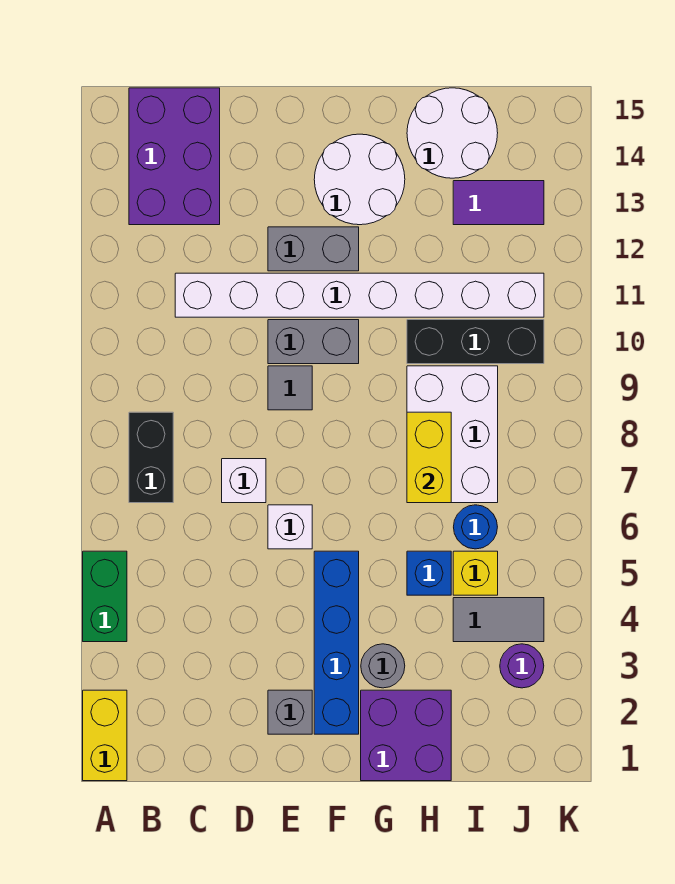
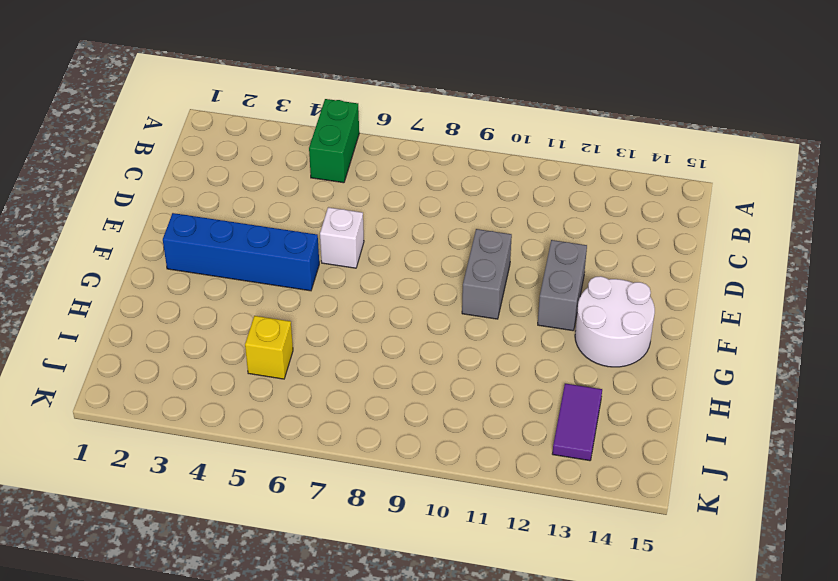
green brick A5:B5 level 1 -> green brick A4:A5 level 1
none -> yellow brick A1:A2 level 1
none -> black brick B7:B8 level 1
none -> purple brick B13:C15 level 1

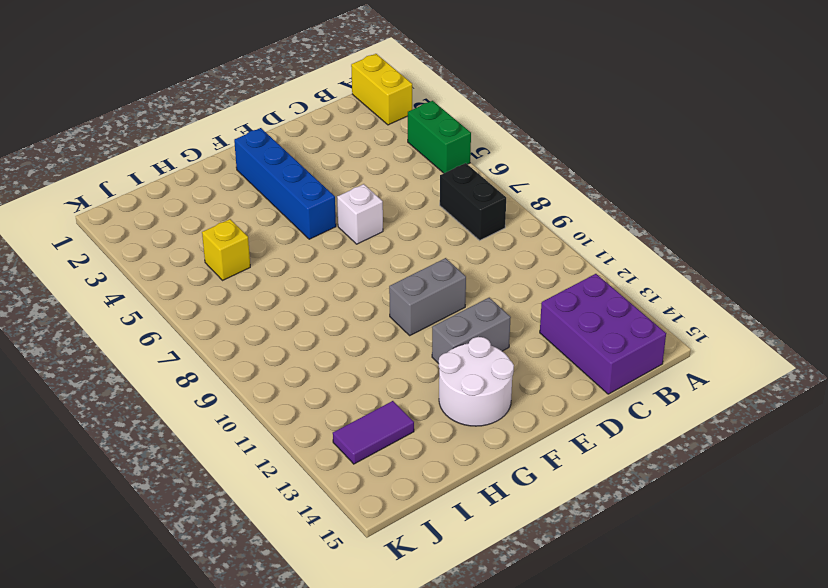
none -> white brick C11:J11 level 1
none -> white brick D7 level 1
none -> grey brick E2 level 1

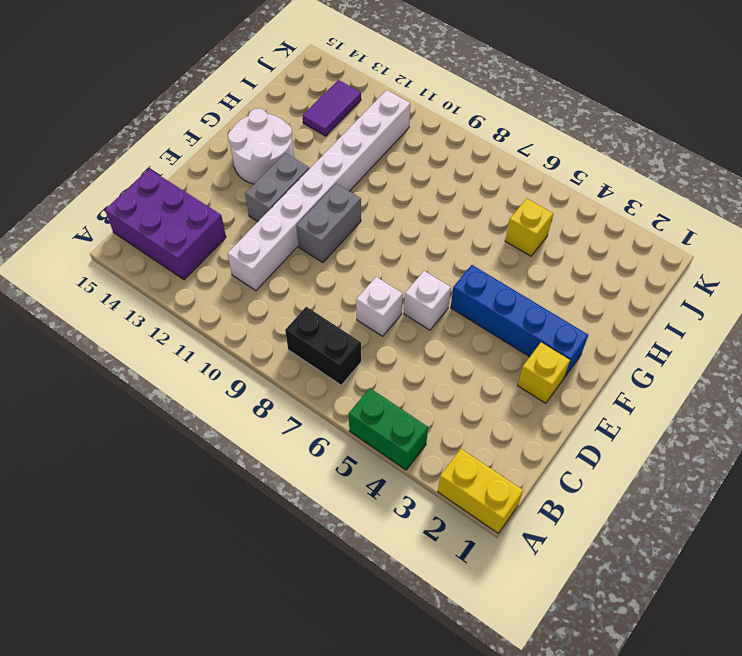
yellow brick E2 level 1 -> grey brick E2 level 1
none -> grey tile E9 level 1
none -> purple brick G1:H2 level 1
none -> grey round brick G3 level 1

